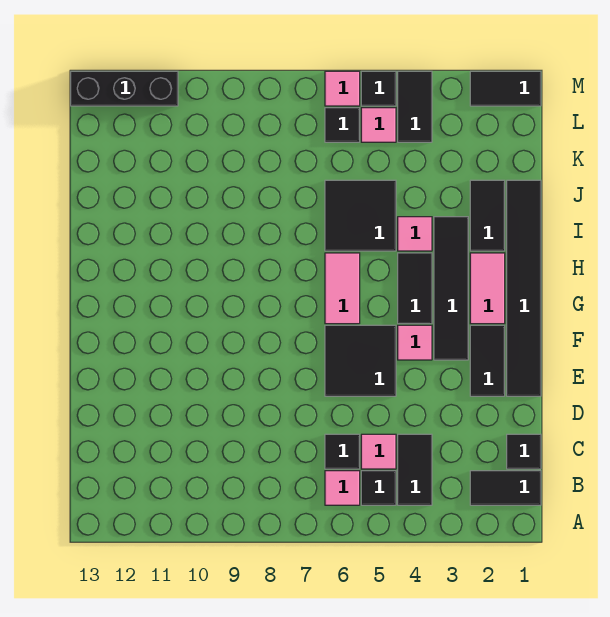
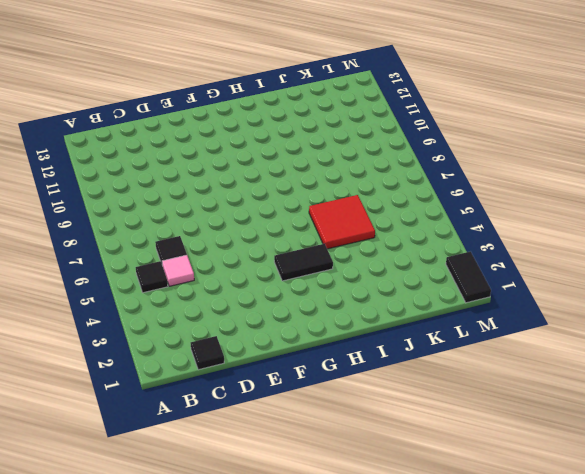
red tile I5:J6 level 1 -> black tile I5:J6 level 1
none -> black tile B1:B2 level 1
none -> black tile B4:C4 level 1
none -> pink tile B6 level 1

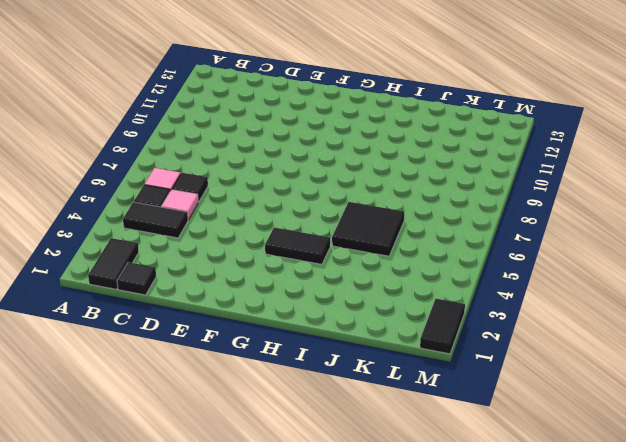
none -> black tile E1:J1 level 1
none -> black tile E2:F2 level 1
none -> black tile E5:F6 level 1

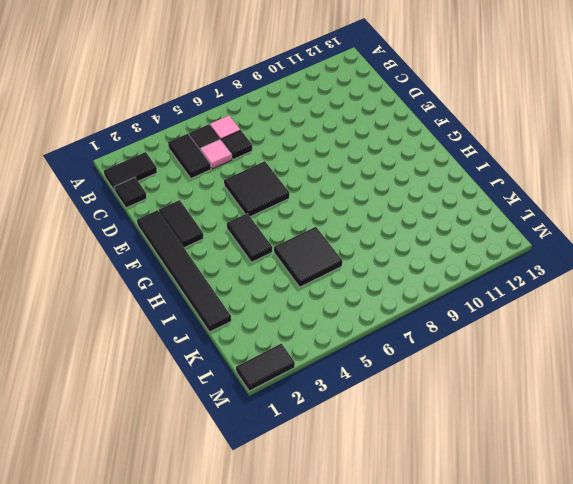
none -> black tile F3:I3 level 1
none -> pink tile F4 level 1
none -> pink tile G2:H2 level 1

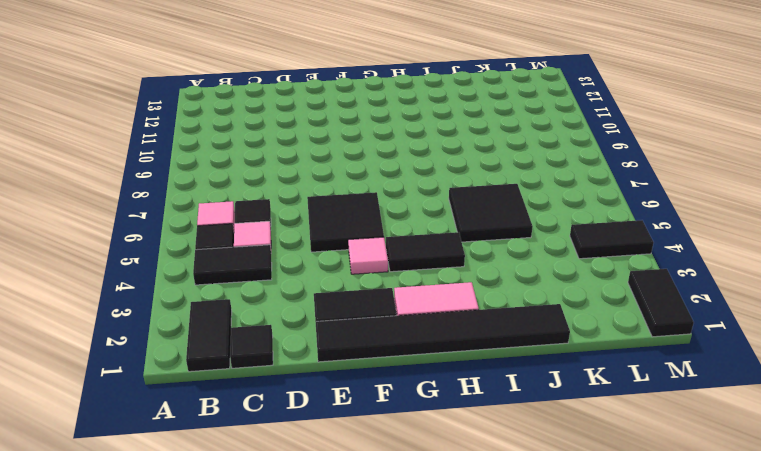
none -> black tile F3:I3 level 1
none -> pink tile G6:H6 level 1
none -> black tile I2:J2 level 1

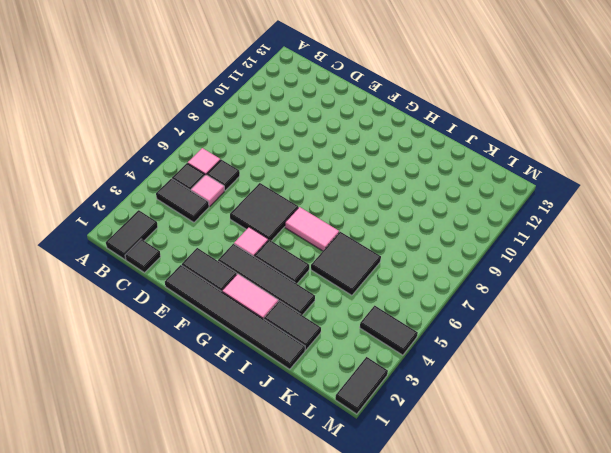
none -> pink tile I4 level 1
none -> pink tile L5 level 1
none -> black tile L6 level 1

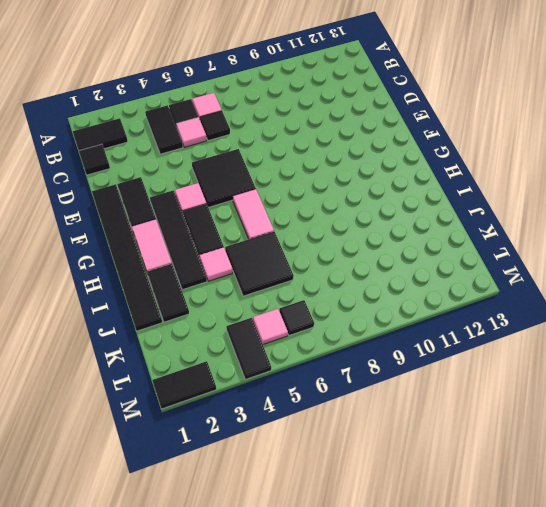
none -> black tile M5 level 1
none -> pink tile M6 level 1
none -> black brick M11:M13 level 1

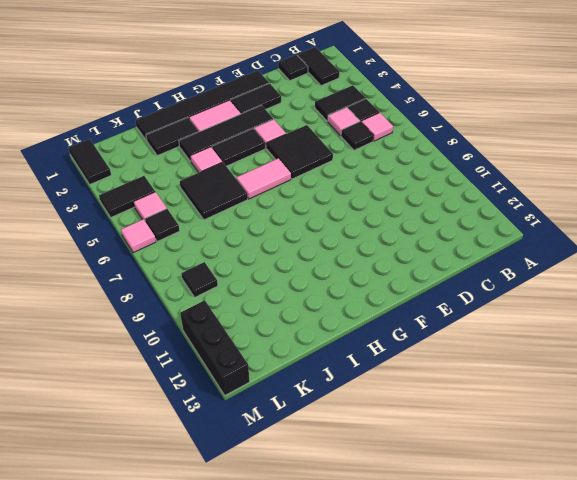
black tile L9 level 1 -> black tile M5 level 1

